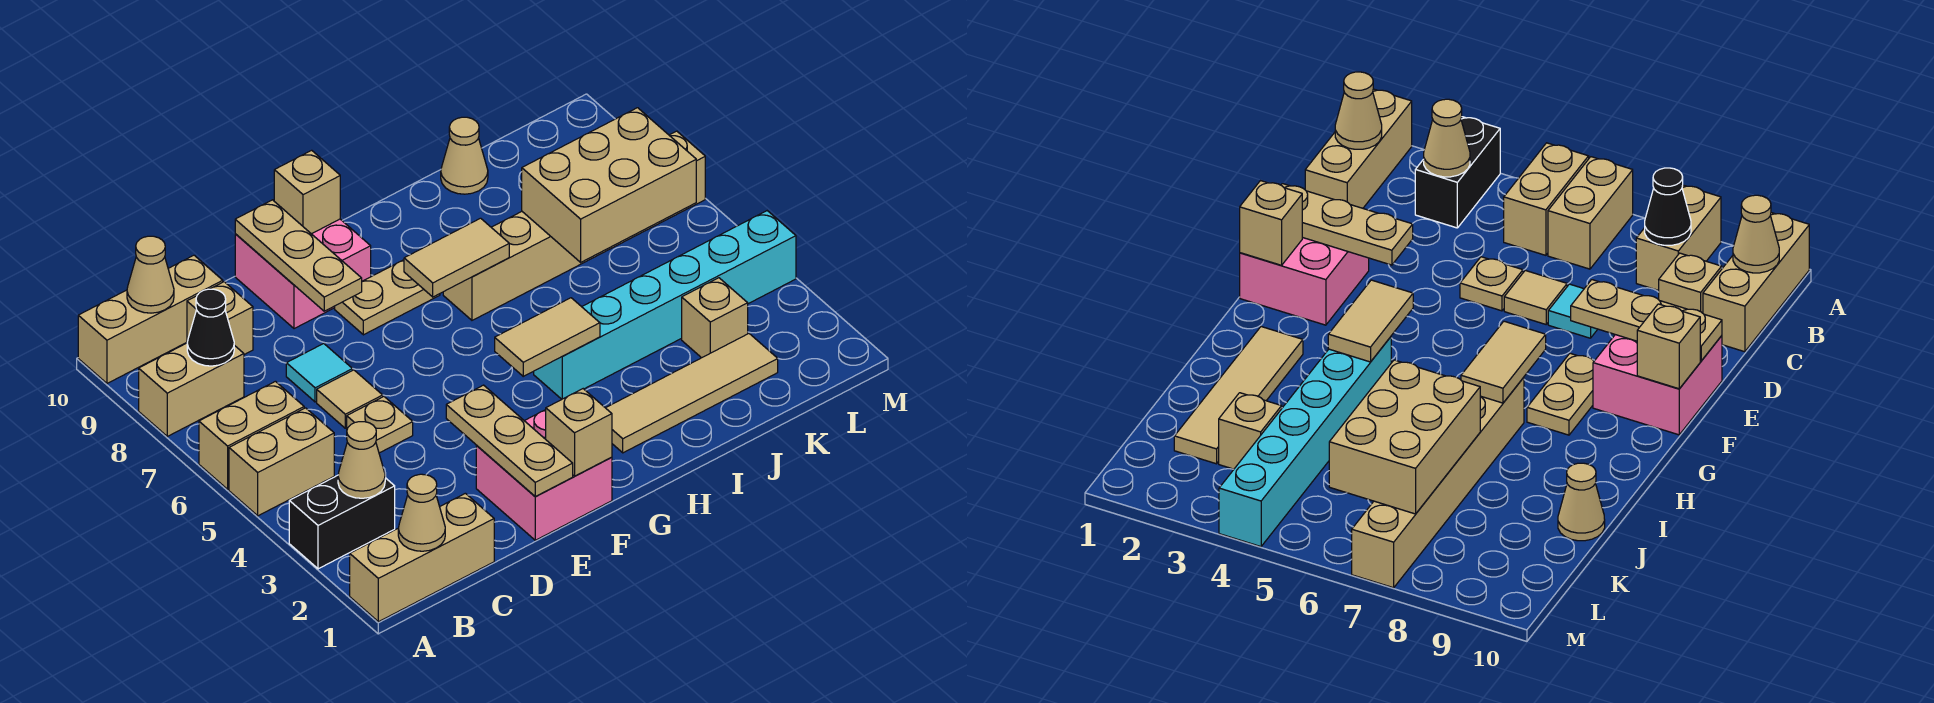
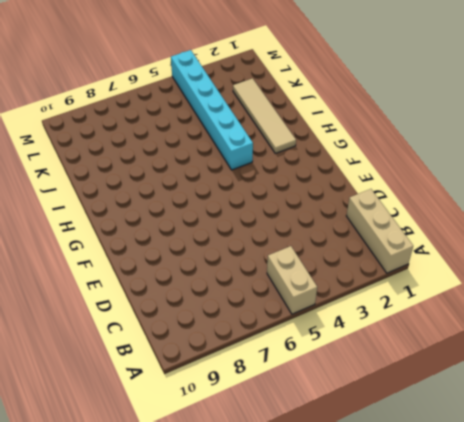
none -> black brick A3:B3 level 1
none -> tan brick A6:B6 level 1
none -> tan brick A8:B8 level 1

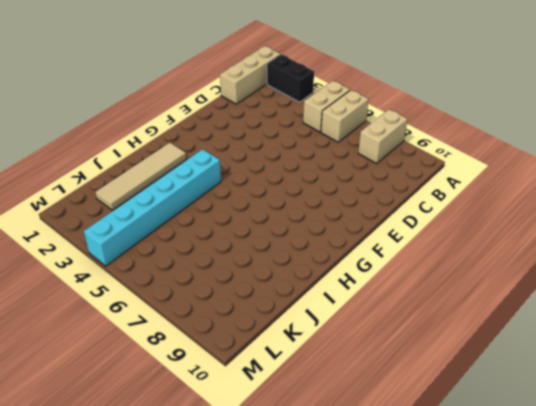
black brick A2:A3 level 1 -> black brick A3:B3 level 1
none -> tan brick A10:C10 level 1
none -> tan brick C9 level 1
none -> tan plate D5 level 1

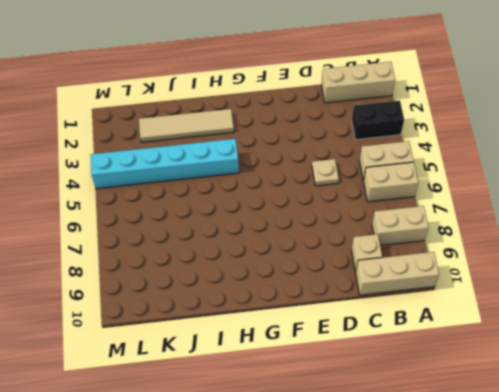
none -> tan tile D6 level 1
none -> cyan tile D7 level 1
none -> pink brick E1:F2 level 1

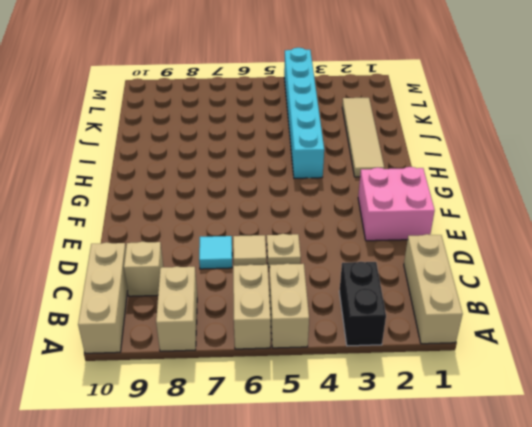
none -> pink brick E9:F10 level 1
none -> tan plate F8:G8 level 1
none -> tan brick H7:M7 level 1

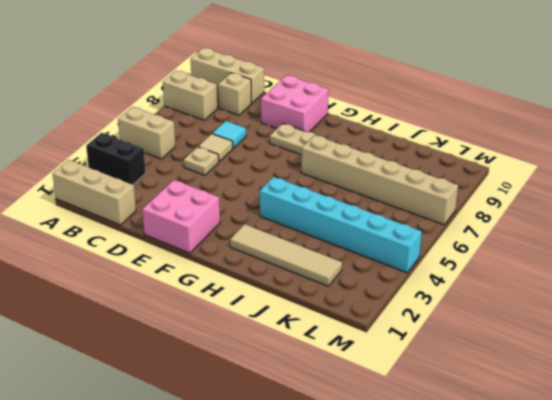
none -> tan brick A6:B6 level 1
none -> tan cone J10 level 1
none -> tan brick K3 level 1

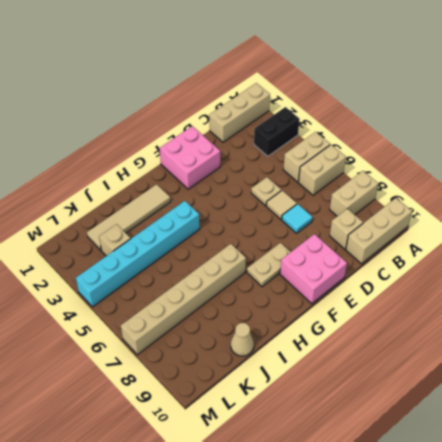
none -> tan cone B1 level 2
none -> tan cone B3 level 2
none -> black cone B8 level 2

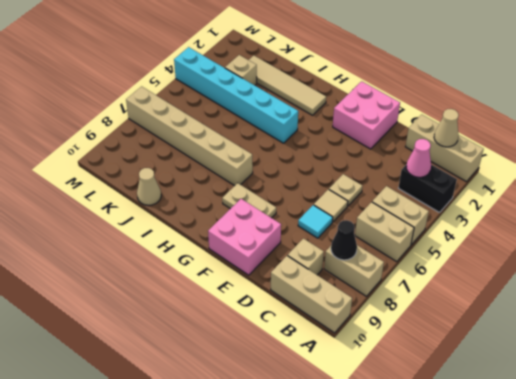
pink cone B3 level 2 -> tan cone B3 level 2
none -> tan cone B10 level 2
none -> tan plate E1:E3 level 2
none -> tan plate E8:E10 level 2

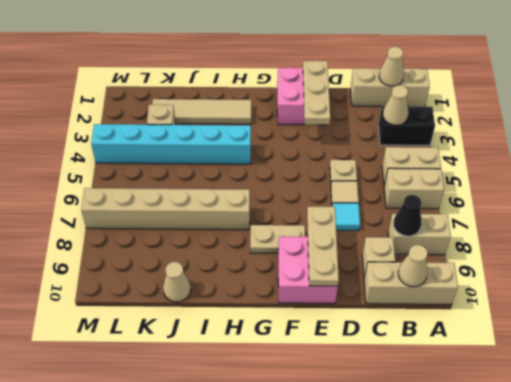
none -> tan brick F1 level 2
none -> tan brick F10 level 2
none -> tan tile G4:H4 level 2

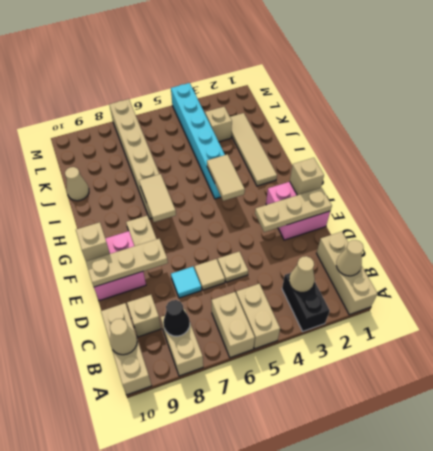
none -> tan brick J6:L7 level 2

